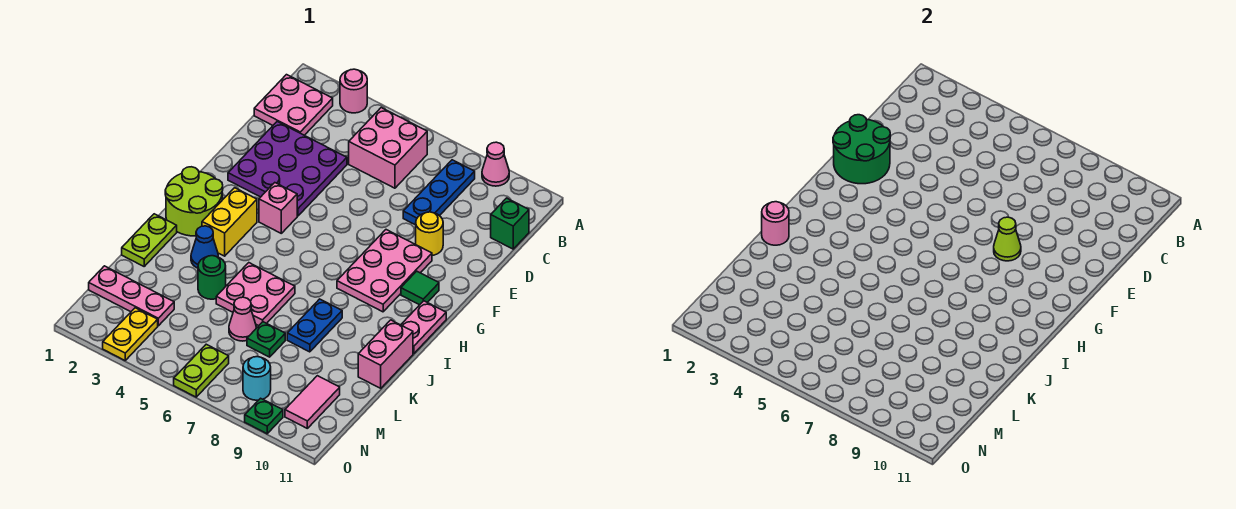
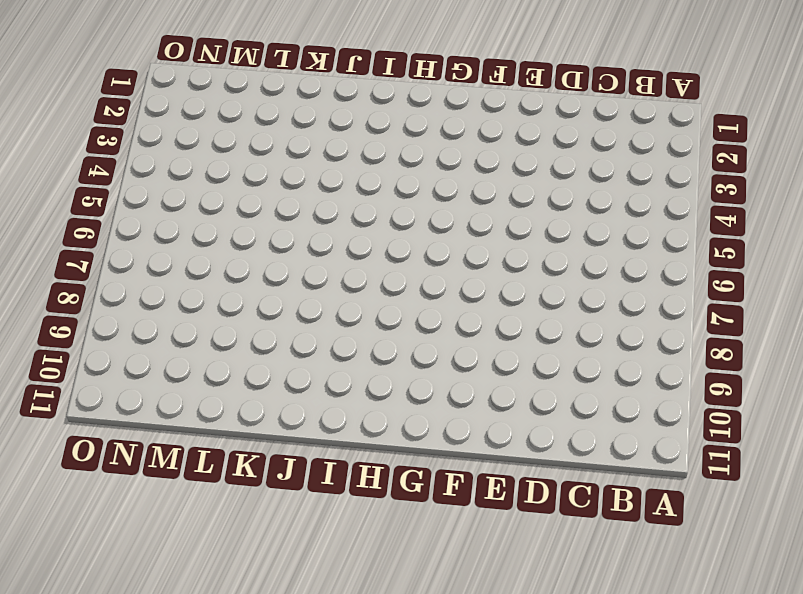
none -> pink round brick A3 level 1
none -> pink cone A9 level 1
none -> pink plate B1:C2 level 1
none -> pink brick B5:C6 level 1

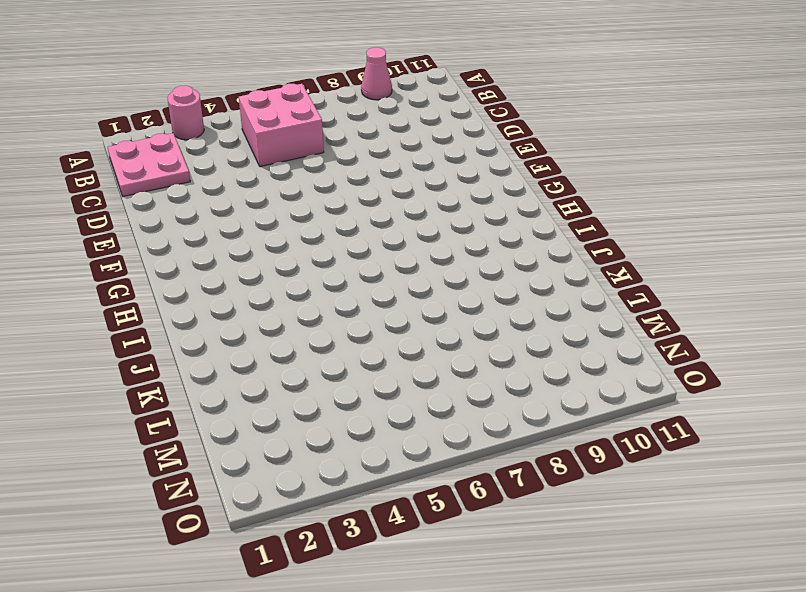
none -> blue plate B8:D8 level 1
none -> green brick C11 level 1
none -> purple plate D2:F4 level 1
none -> yellow round brick E9 level 1

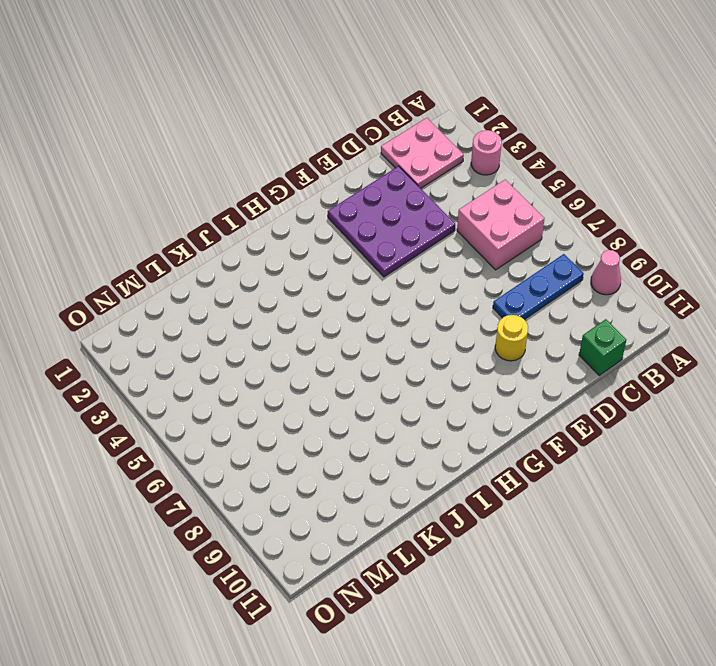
none -> pink plate F8:H9 level 1
none -> pink brick G4 level 1
none -> green tile G10 level 1
none -> lime round brick H1:I2 level 1

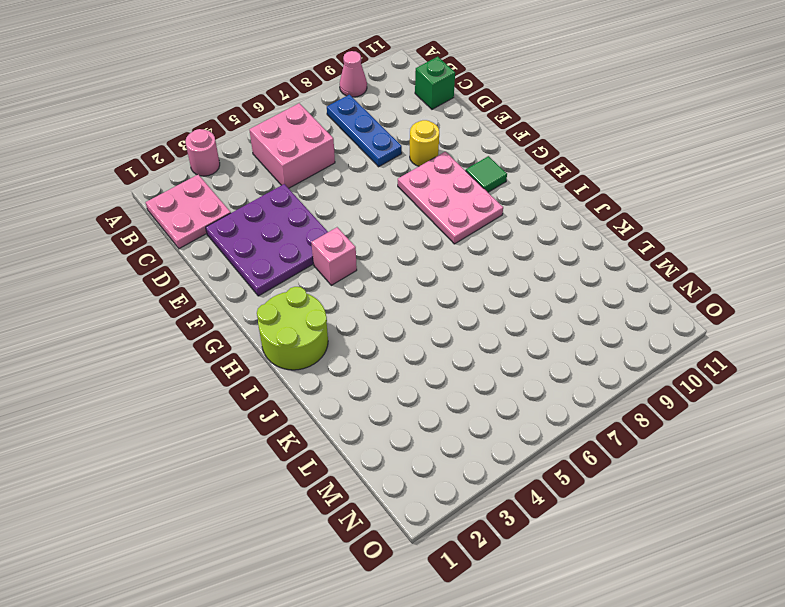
none -> yellow brick H3:I3 level 1
none -> pink plate H11:I11 level 1
none -> lime plate J1:K1 level 1
none -> blue cone J3 level 1

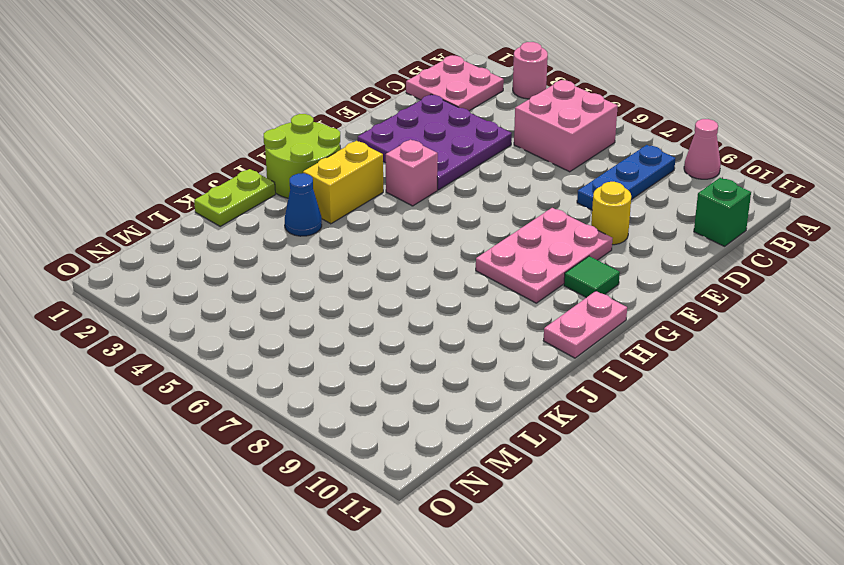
none -> pink plate J5:K6 level 1
none -> blue plate J8:K8 level 1
none -> pink brick J11:K11 level 1
none -> green round brick K4 level 1

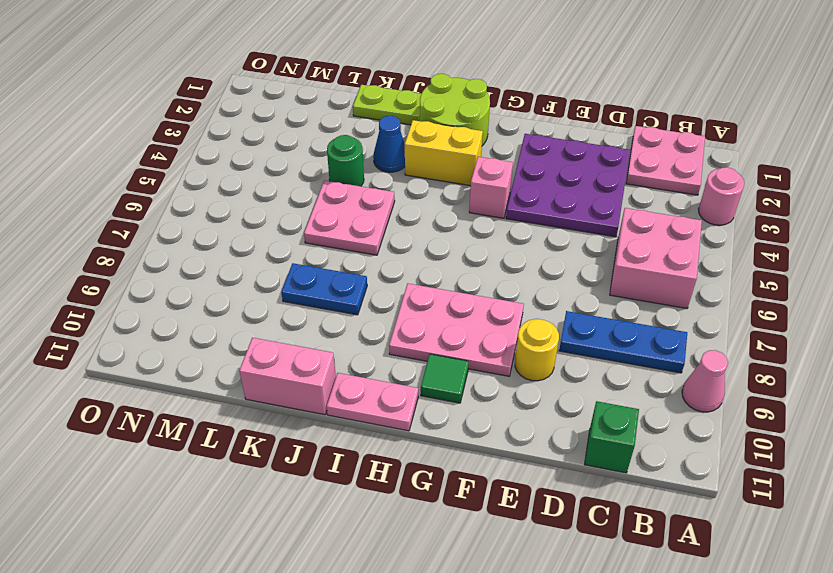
none -> pink cone L6 level 1
none -> green plate L7 level 1
none -> pink plate M1:M3 level 1
none -> pink tile M10:N10 level 1

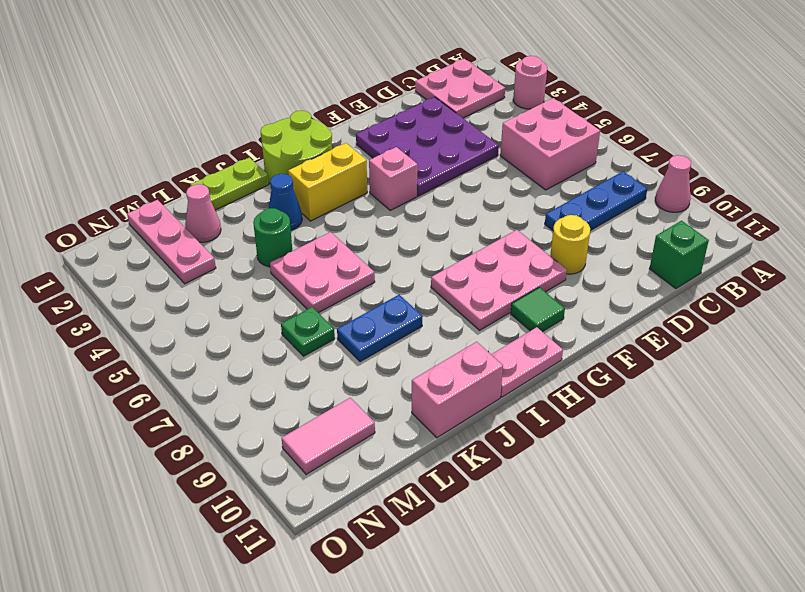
pink cone L2 level 1 -> pink cone L6 level 1
none -> yellow plate N3:O3 level 1
none -> lime plate N6:O6 level 1
none -> cyan round brick N8 level 1
none -> green plate O9 level 1

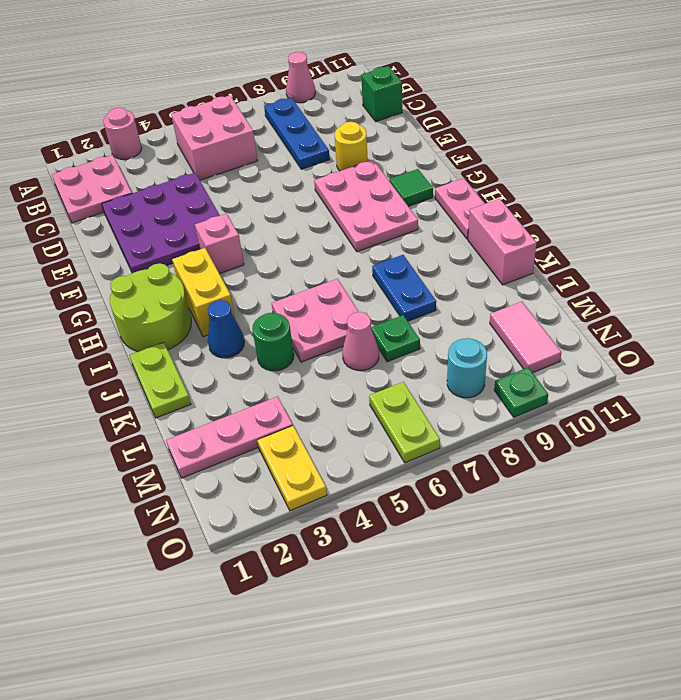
none -> green round brick E1:F2 level 2
none -> lime cone F8 level 2
none -> pink round brick J1 level 2

